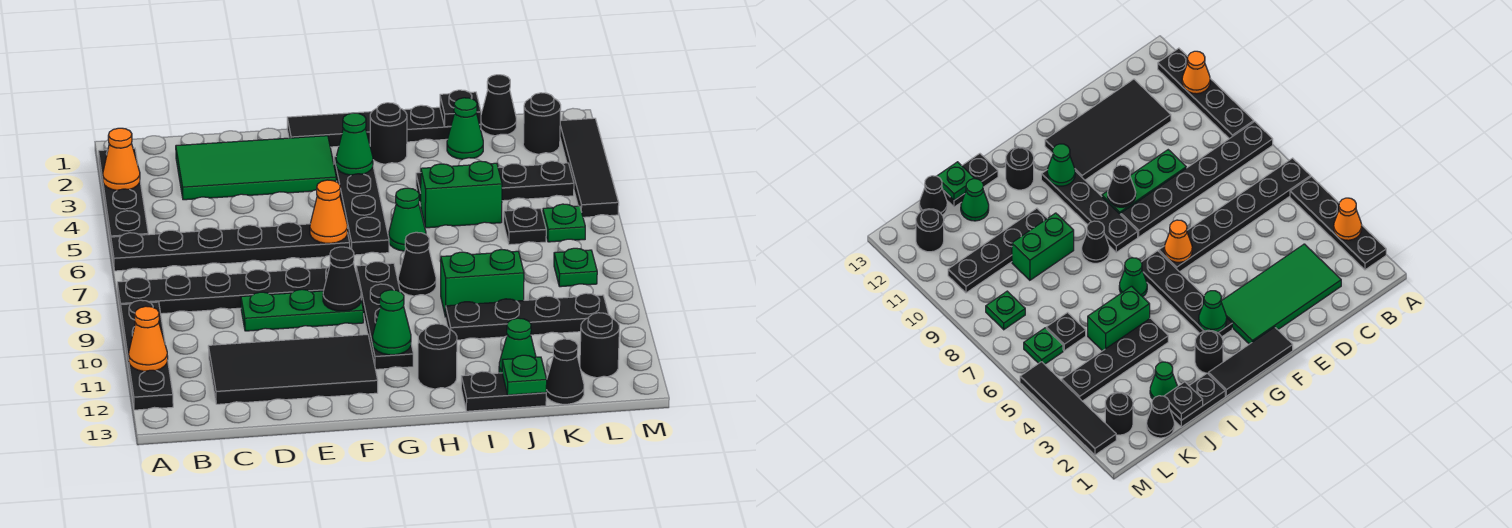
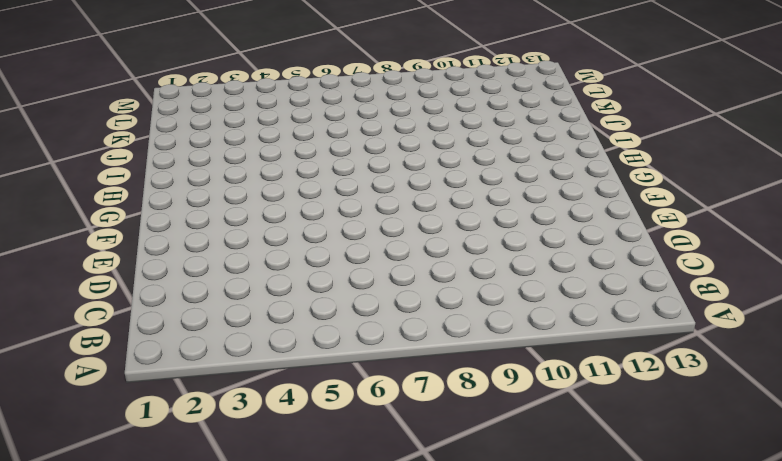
none -> black plate A2:A5 level 1
none -> black plate A6:F6 level 1
none -> black plate A8:F8 level 1
none -> black plate A9:A12 level 1

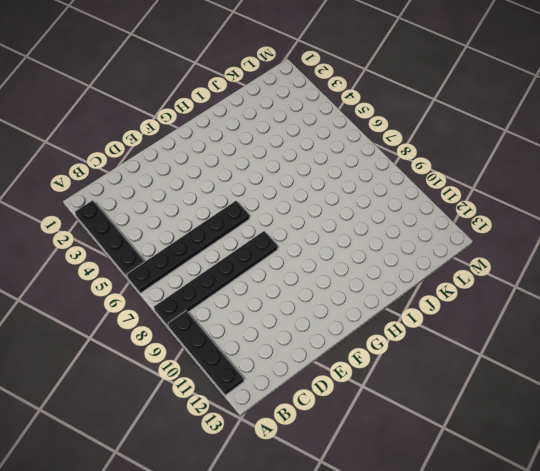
none -> green tile C2:F3 level 1
none -> black tile C11:F12 level 1
none -> green plate D9:F9 level 1
none -> black tile F1:H1 level 1

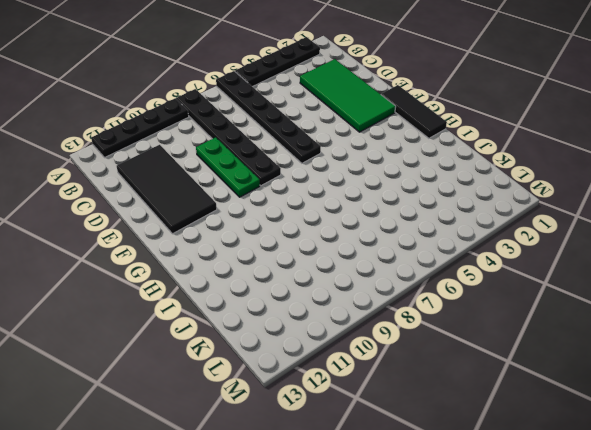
none -> black plate G3:G6 level 1
none -> black plate G8:G11 level 1
none -> black round brick H2 level 1
none -> green cone H6 level 1

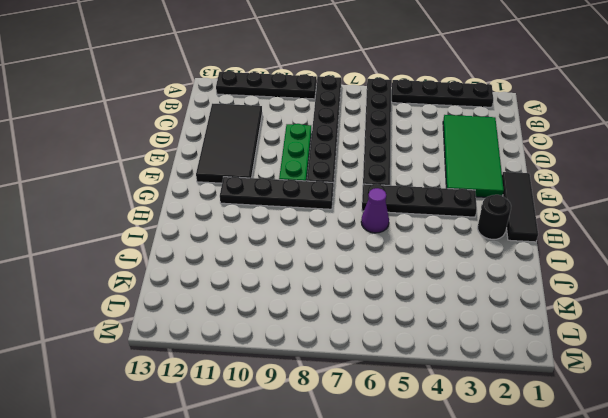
purple cone H6 level 1 -> green cone H6 level 1
none -> black cone H8 level 1
none -> black round brick H12 level 1
none -> black plate I1:J1 level 1
none -> black plate I4:L4 level 1

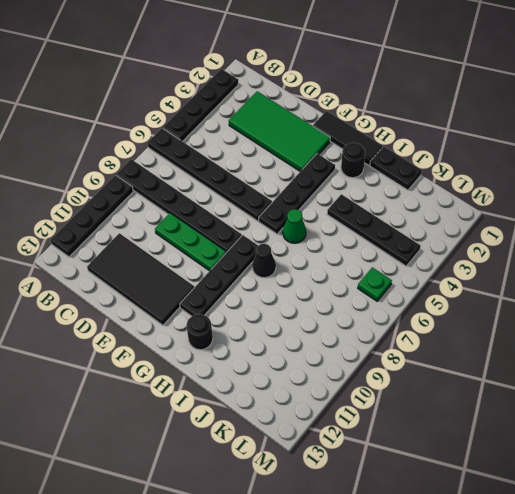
none -> green brick I5:J5 level 1
none -> green brick I9:J9 level 1
none -> black plate I10:L10 level 1
none -> black plate I13:J13 level 1

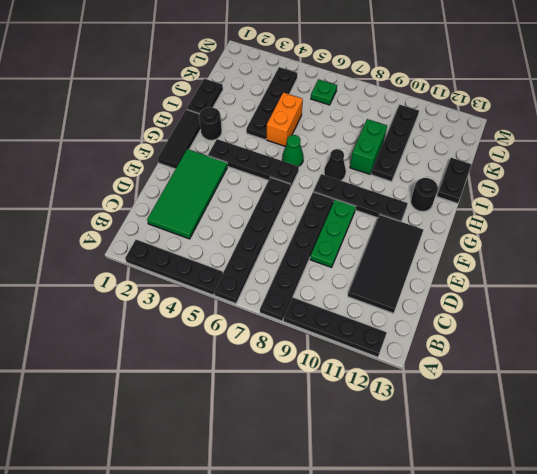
orange brick I5:J5 level 1 -> green brick I5:J5 level 1
none -> green cone J2 level 1
none -> green cone J12 level 1
none -> black cone K1 level 1
none -> black plate K6 level 1

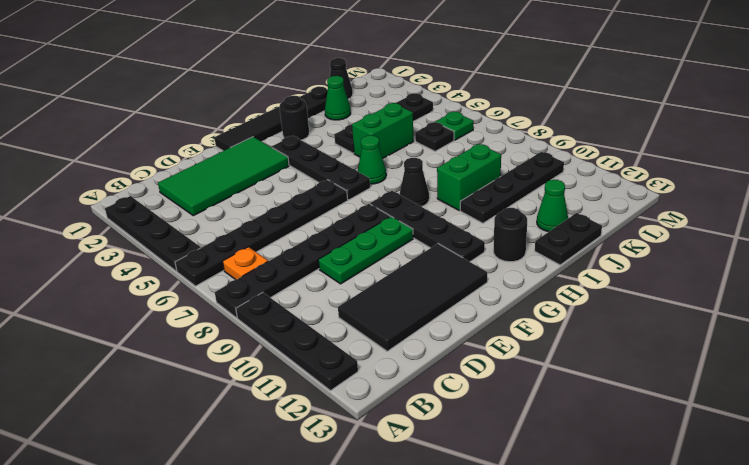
orange plate B7 level 1 -> none
none -> black cone K13 level 1
none -> black round brick L2 level 1
none -> green plate L8 level 1
none -> black round brick L12 level 1

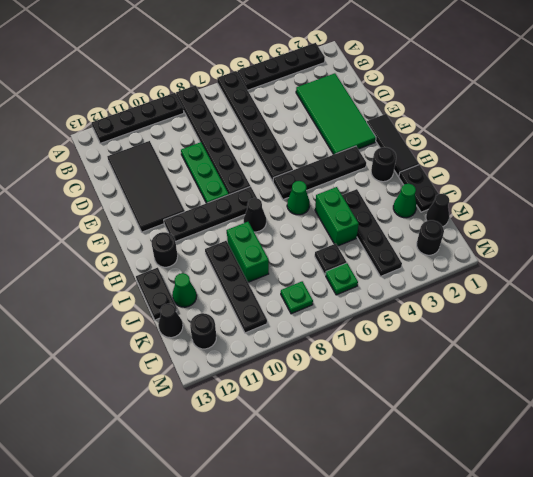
none -> black tile M2:M5 level 1
none -> orange cone A3 level 2
none -> orange cone A11 level 2
none -> orange cone F6 level 2

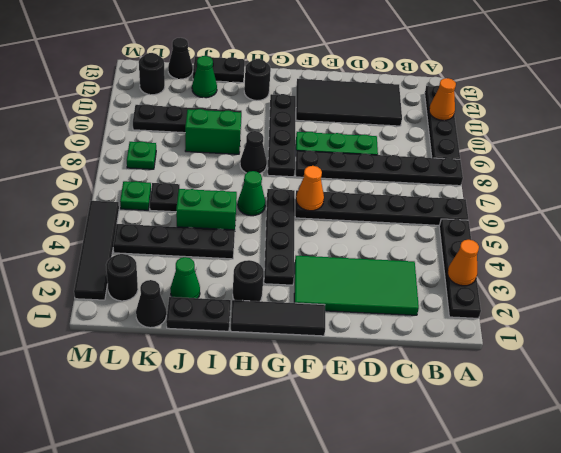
none -> black cone F9 level 2
none -> green cone G3 level 2
none -> green cone G11 level 2
none -> black plate J1 level 2

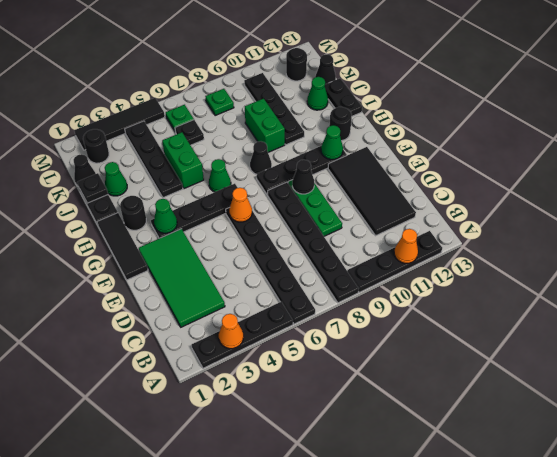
none -> green plate J13 level 2

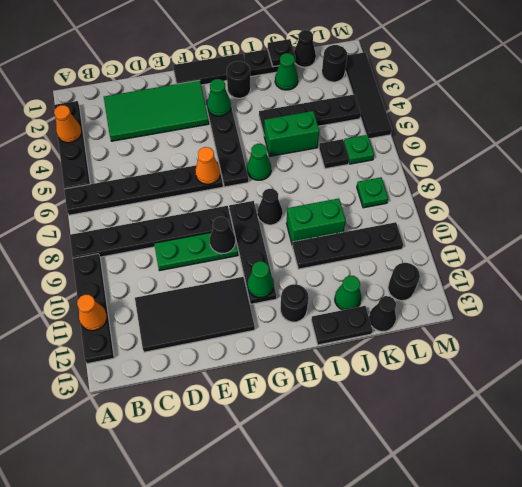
none -> green plate J13 level 2

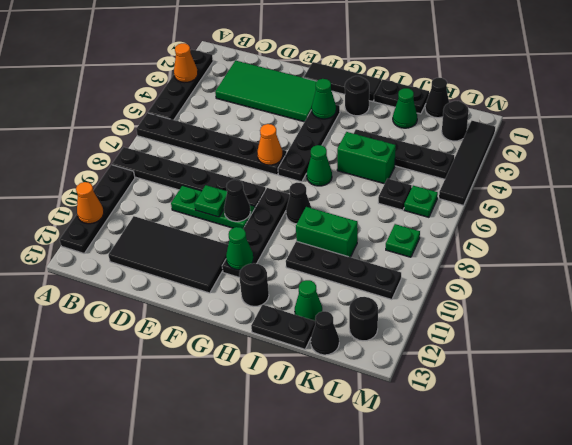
green plate E9 level 2 -> green plate J13 level 2
none -> black plate J1 level 2

